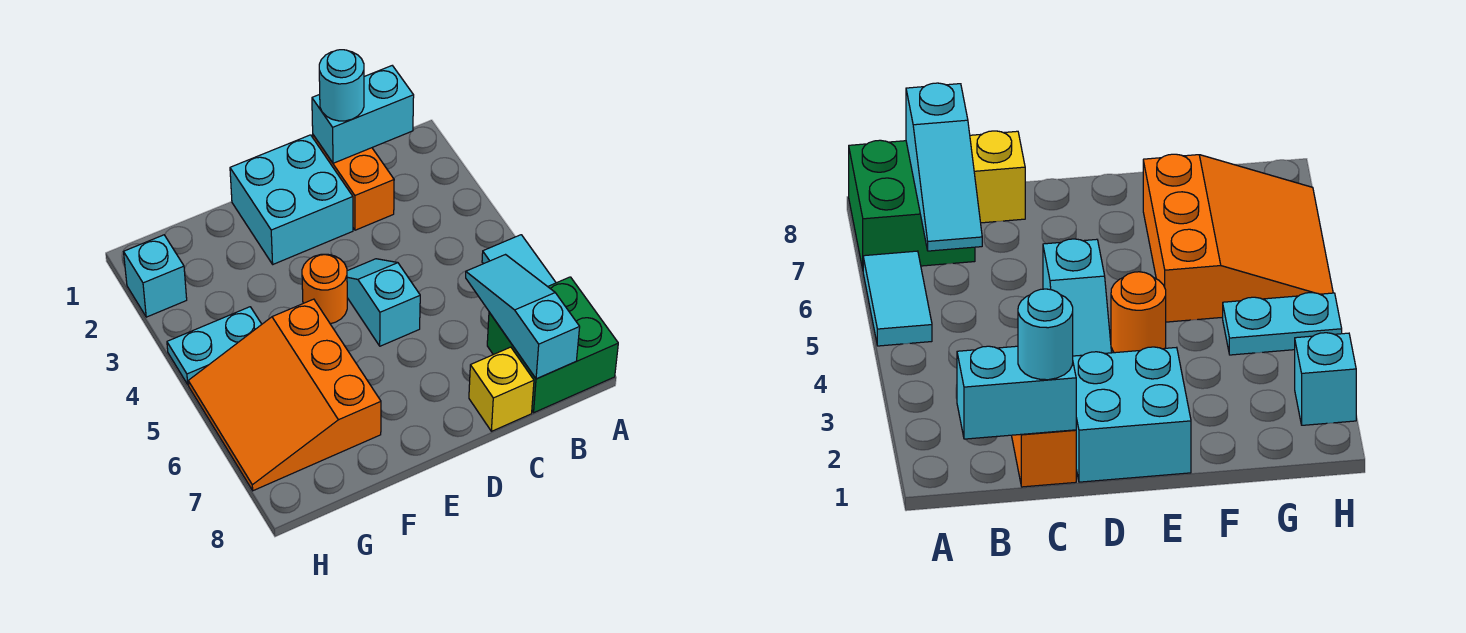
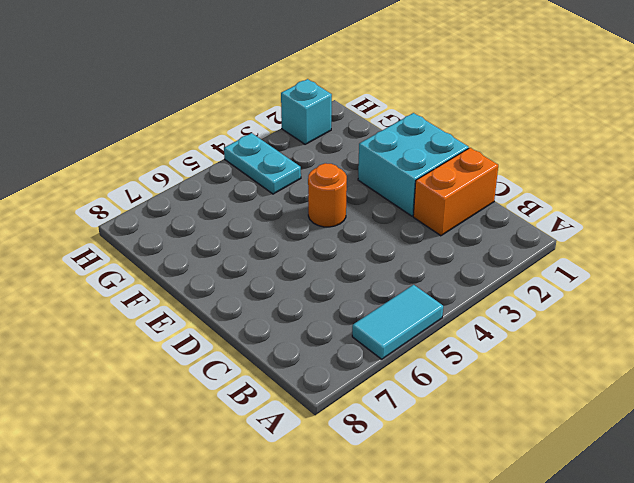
none -> green brick A7:B8 level 1
none -> yellow brick C8 level 1
none -> cyan slope D4:D5 level 1 top 5

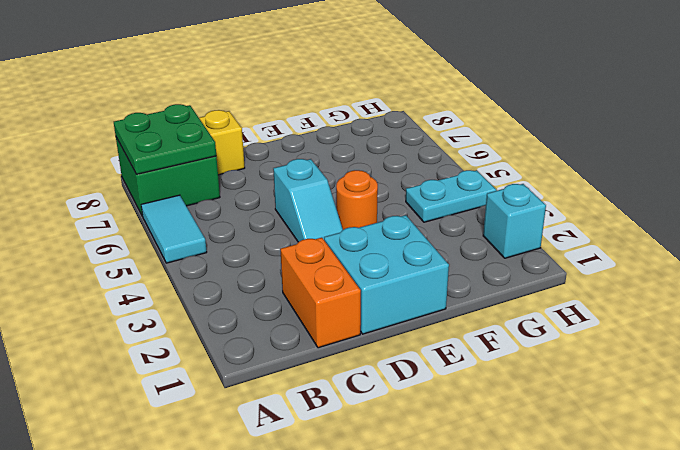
green plate A7:B8 level 2 -> cyan slope B6:B8 level 2 top 8
none -> orange slope F5:H7 level 1 top F
none -> cyan brick B1:C1 level 2
none -> cyan round brick C1 level 3

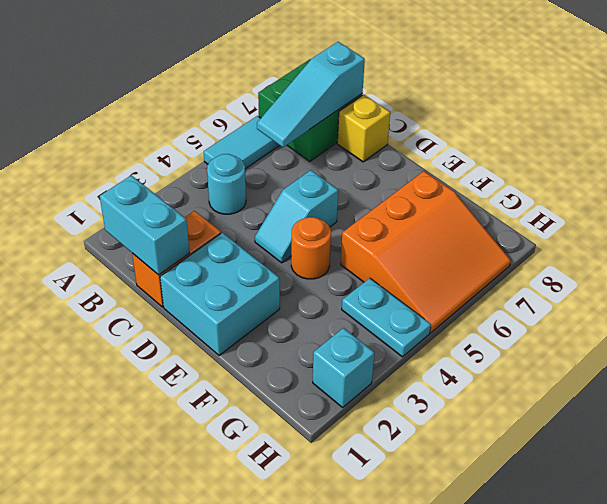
cyan round brick B4 level 1 -> cyan round brick C1 level 3

